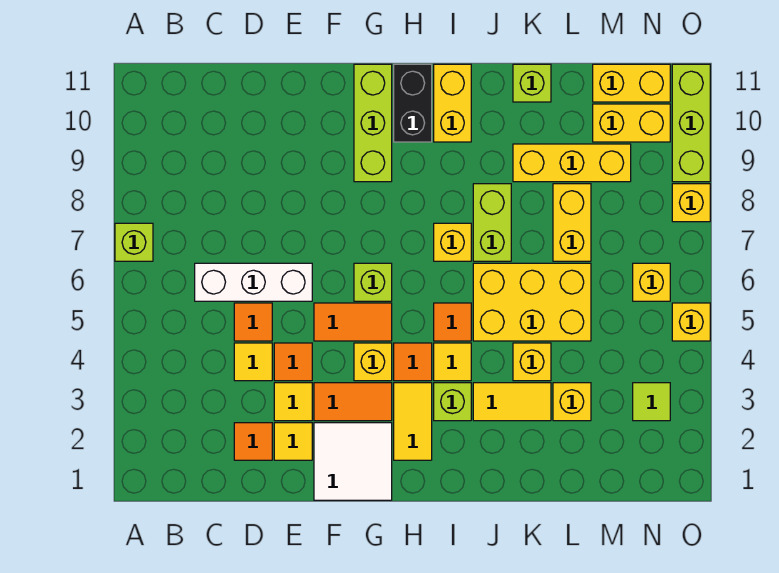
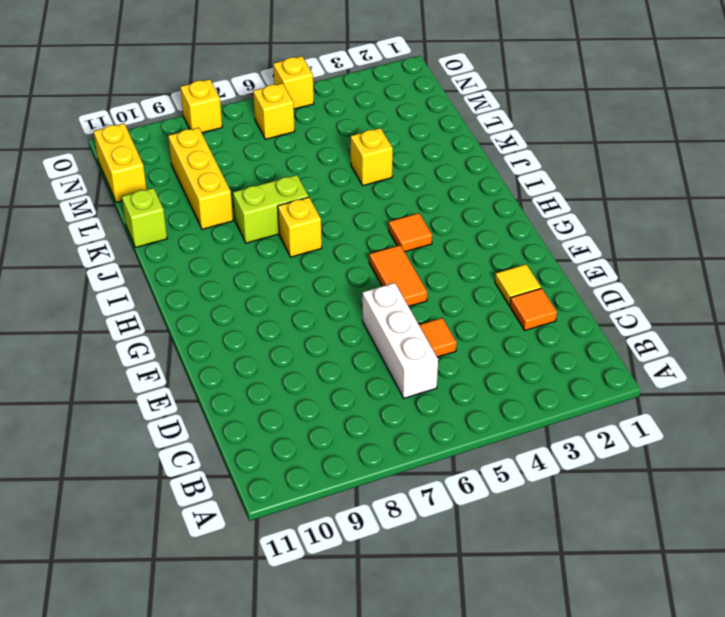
none -> lime brick A7 level 1
none -> yellow tile D4 level 1
none -> yellow tile E3 level 1
none -> orange tile E4 level 1

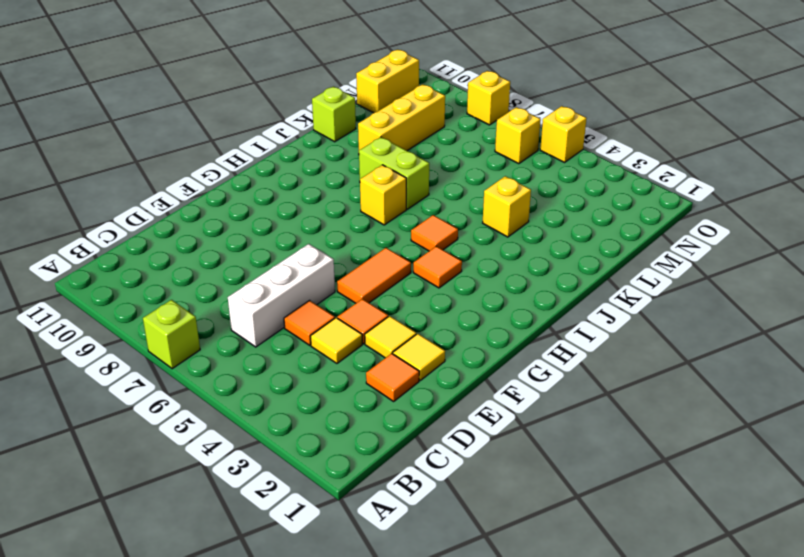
none -> white tile F1:G2 level 1
none -> orange tile F3:G3 level 1
none -> yellow brick G4 level 1
none -> lime brick G6 level 1

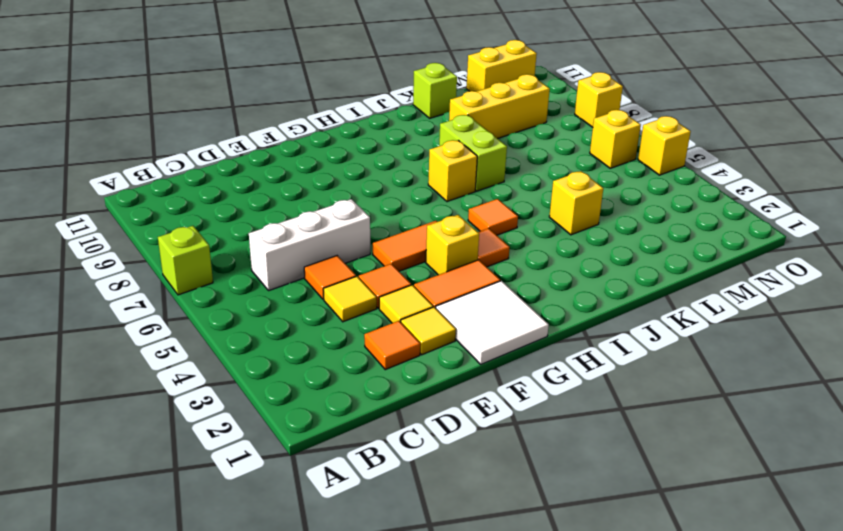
none -> lime brick G6 level 1
none -> lime brick G9:G11 level 1
none -> yellow tile H2:H3 level 1
none -> black brick H10:H11 level 1

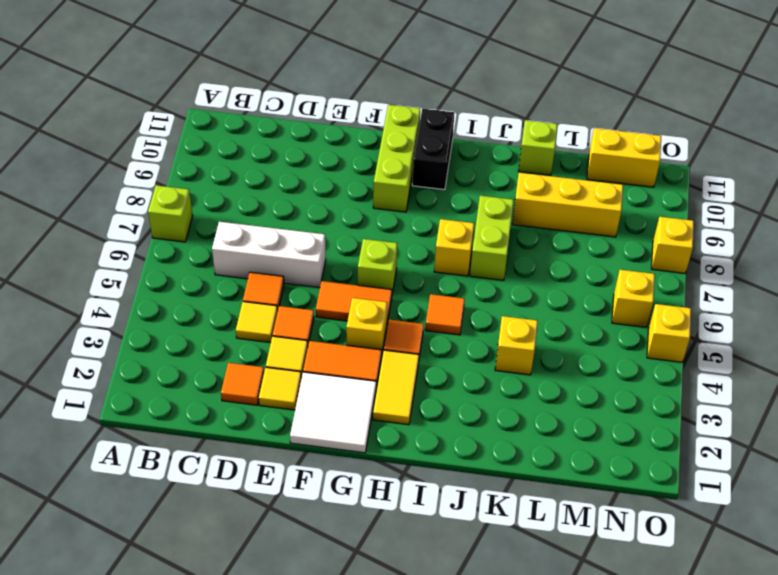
none -> lime brick I3 level 1
none -> yellow tile I4 level 1
none -> yellow brick I10:I11 level 1
none -> yellow tile J3:K3 level 1

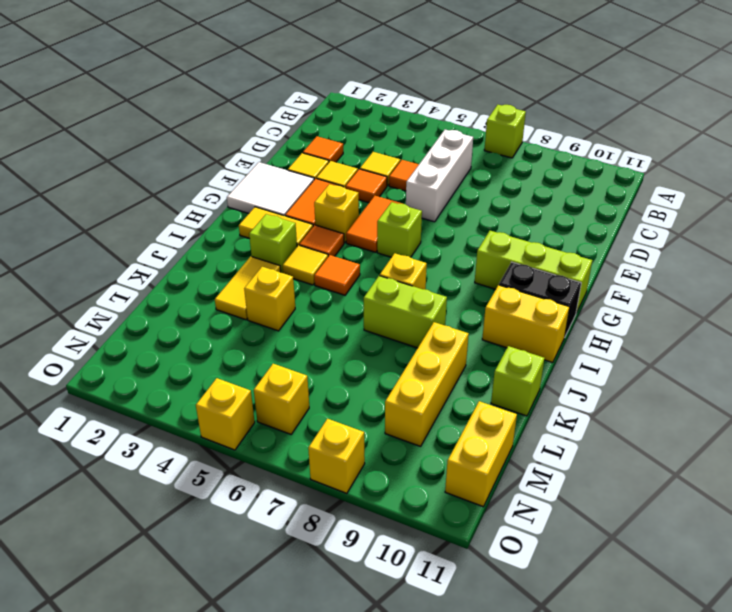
none -> yellow brick J5:L6 level 1
none -> yellow brick L3 level 1
none -> yellow brick L7:L8 level 1
none -> yellow brick M10:N10 level 1

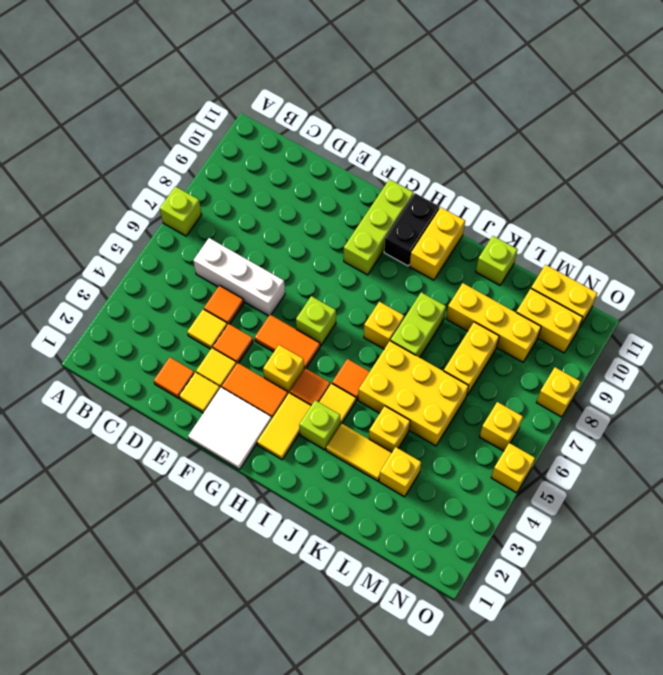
none -> lime tile N3 level 1
none -> lime brick O9:O11 level 1

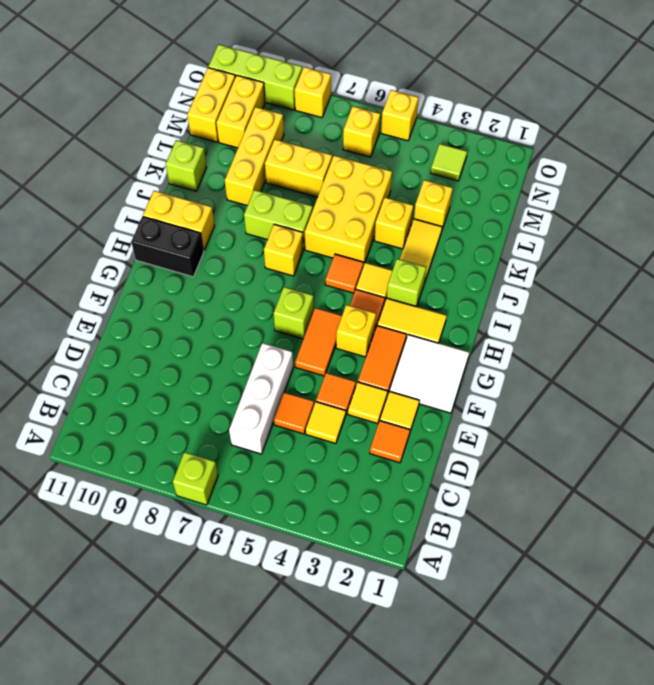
none -> lime brick G9:G11 level 1

